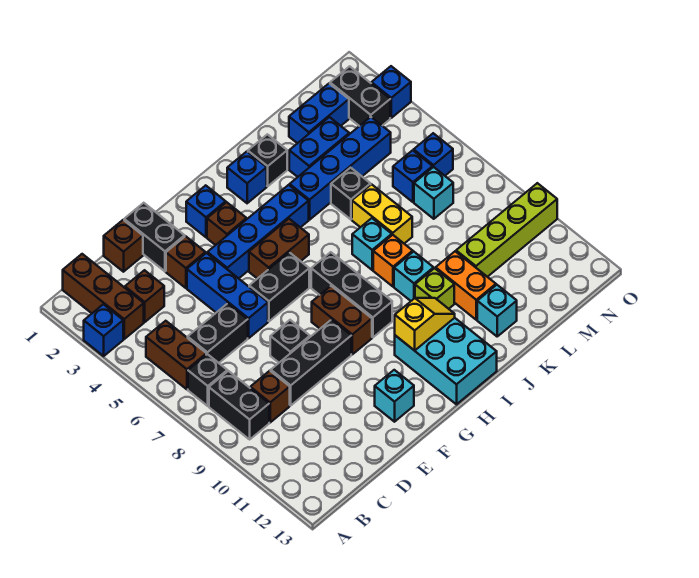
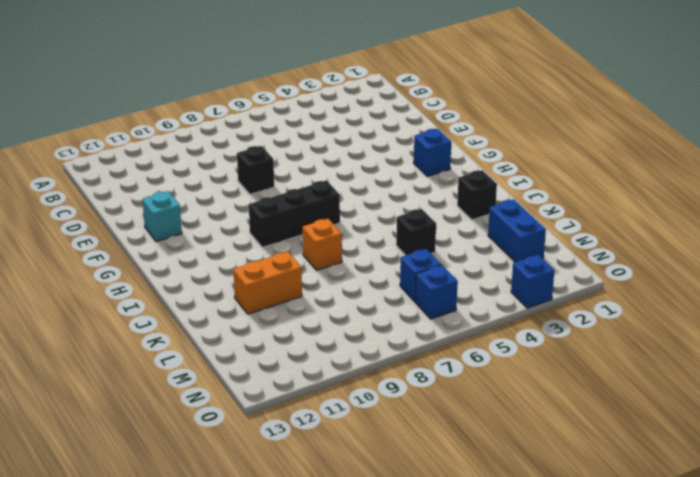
none -> blue brick A3 level 1
none -> brown brick B1:B3 level 1
none -> brown brick B5:B6 level 1
none -> black brick B7 level 1

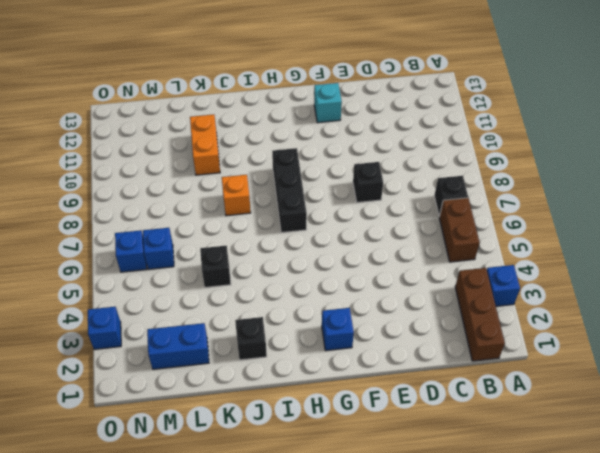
none -> black brick B8:B9 level 1
none -> brown brick C3 level 1
none -> black brick C6:D6 level 1
none -> brown brick C9 level 1

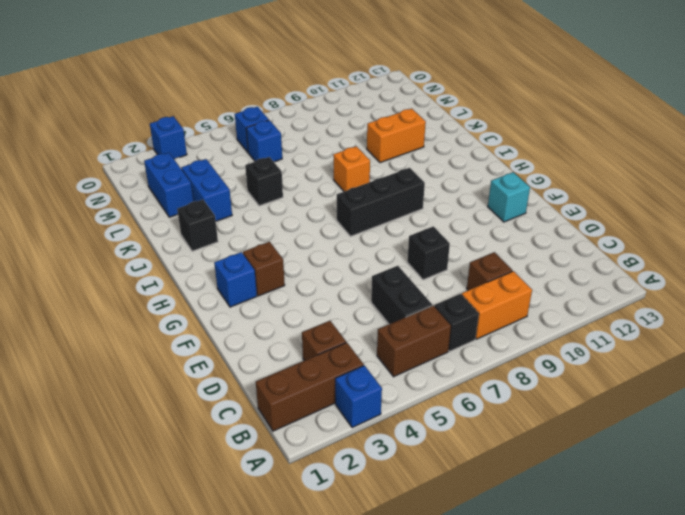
orange brick B8:B9 level 1 -> black brick B8:B9 level 1
none -> brown brick D1 level 1
none -> black brick D9:F9 level 1
none -> black brick E1:E2 level 1
none -> brown brick E3 level 1

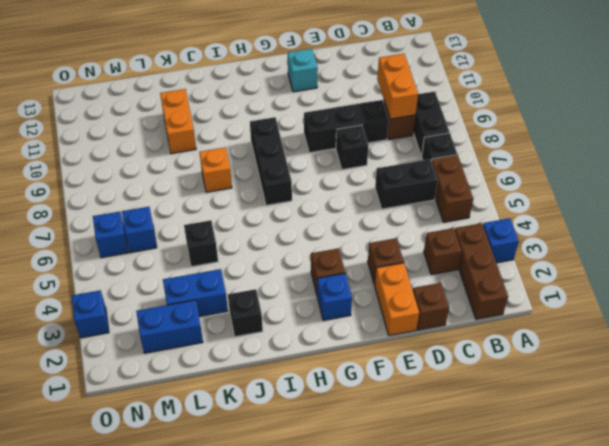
orange brick C9:C10 level 2 -> none
orange brick E1:E2 level 1 -> black brick E1:E2 level 1
none -> blue brick E4:E6 level 1
none -> blue brick F4:I4 level 1
none -> black brick F6:G6 level 1
none -> brown brick G5:H5 level 1

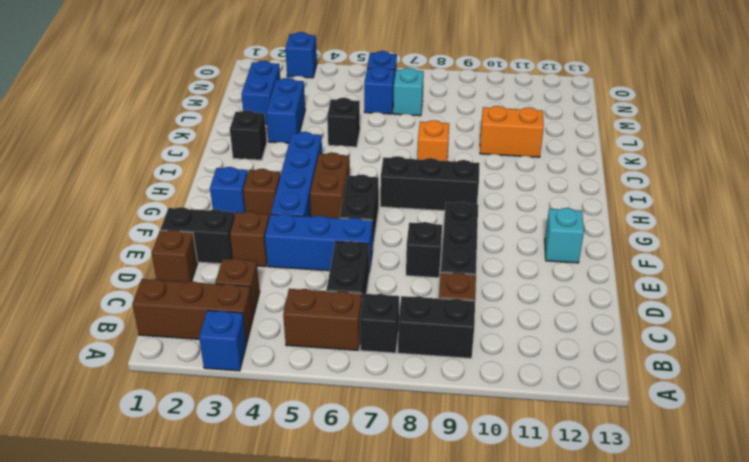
none -> brown brick G8:G9 level 1
none -> cyan brick H11:I13 level 1
none -> blue brick I2 level 1
none -> blue brick J4:M4 level 1

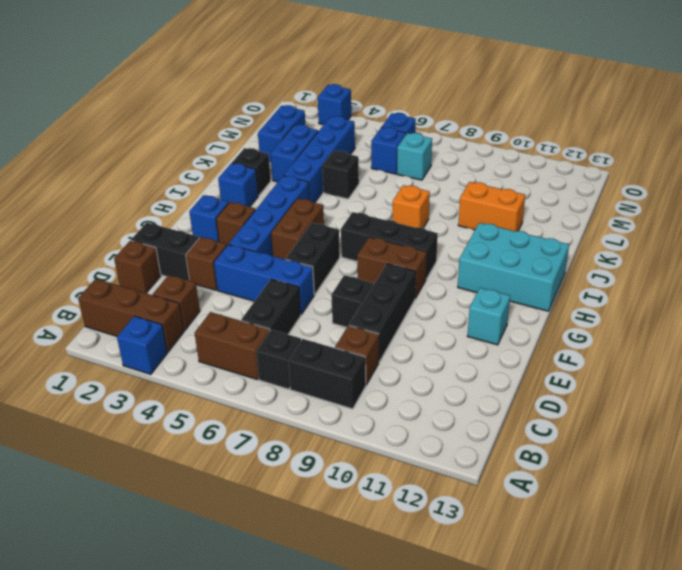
none -> cyan brick J7 level 1
none -> cyan brick J9 level 1
none -> lime brick J10 level 1
none -> yellow brick K6:K7 level 1

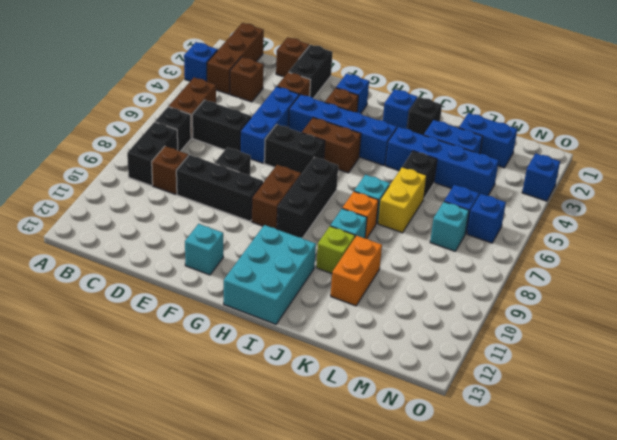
none -> cyan brick K12 level 1
none -> lime brick L10:O10 level 1
none -> black brick N2:N3 level 1
none -> yellow slope H11:I11 level 2 top H

